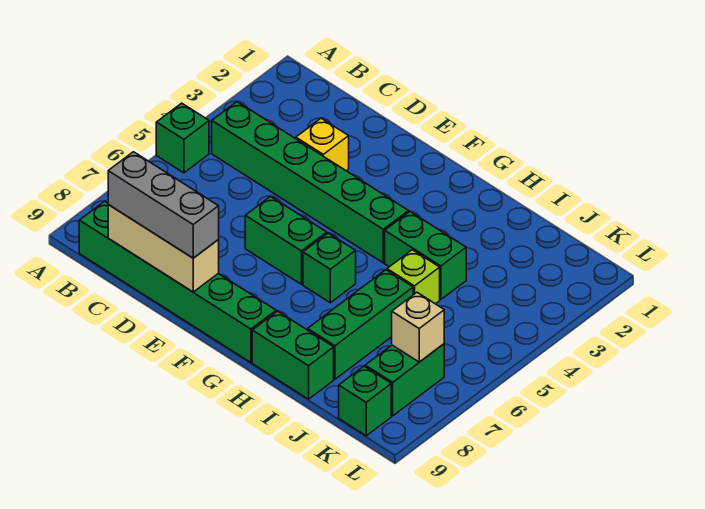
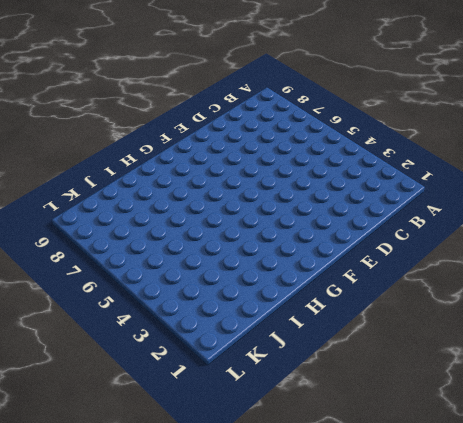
none -> green brick A5 level 1
none -> green brick B4:G4 level 1
none -> green brick B9:G9 level 1

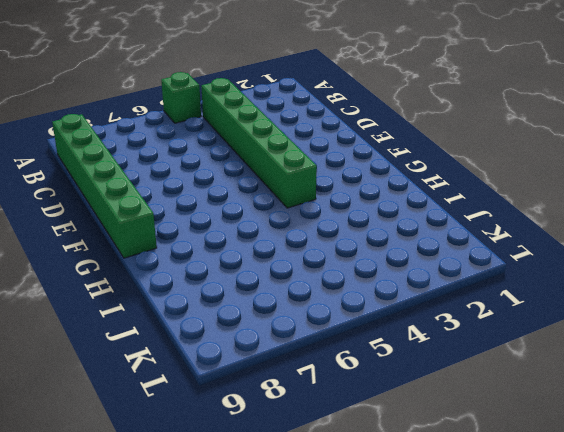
none -> yellow brick D3 level 1
none -> green brick E6:F6 level 1
none -> green brick G6 level 1

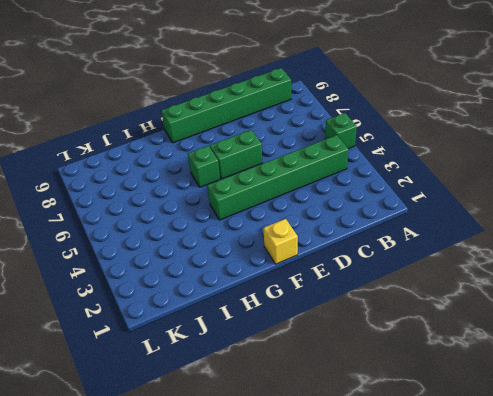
yellow brick F1 level 1 -> yellow brick D3 level 1
none -> green brick H4:I4 level 1
none -> green brick H9:I9 level 1
none -> lime brick I5 level 1

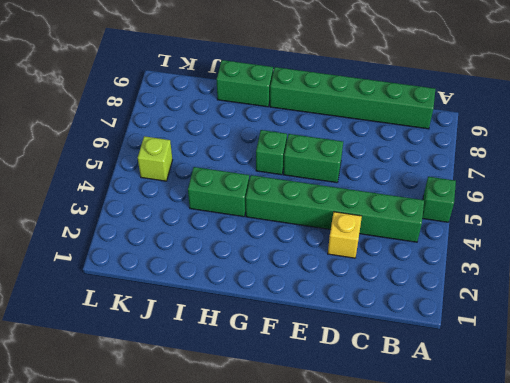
lime brick K5 level 1 -> lime brick I5 level 1
none -> green brick I6:I8 level 1
none -> green brick K7:K8 level 1
none -> green brick K9 level 1

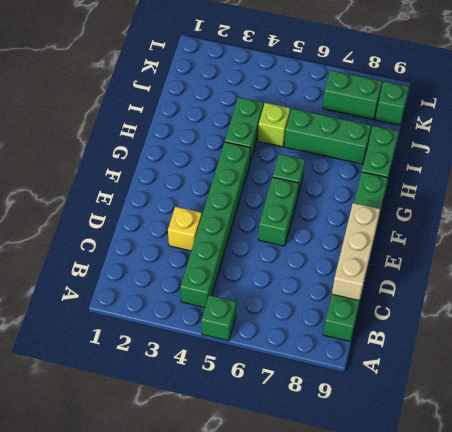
none -> tan brick K7 level 2
none -> grey brick C9:E9 level 3

